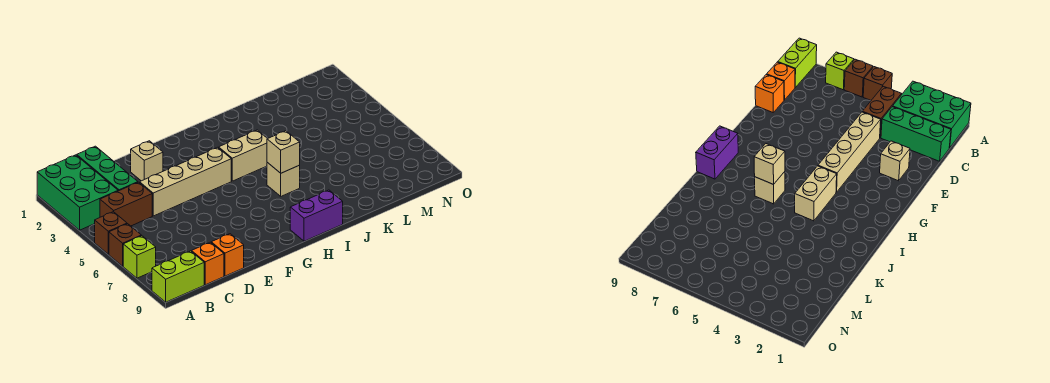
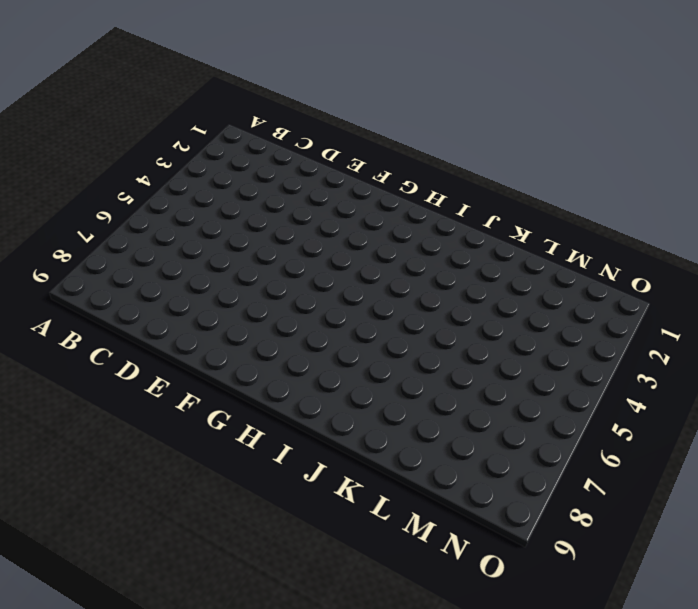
none -> green brick A1:B3 level 1
none -> brown brick A5 level 1
none -> brown brick A6 level 1

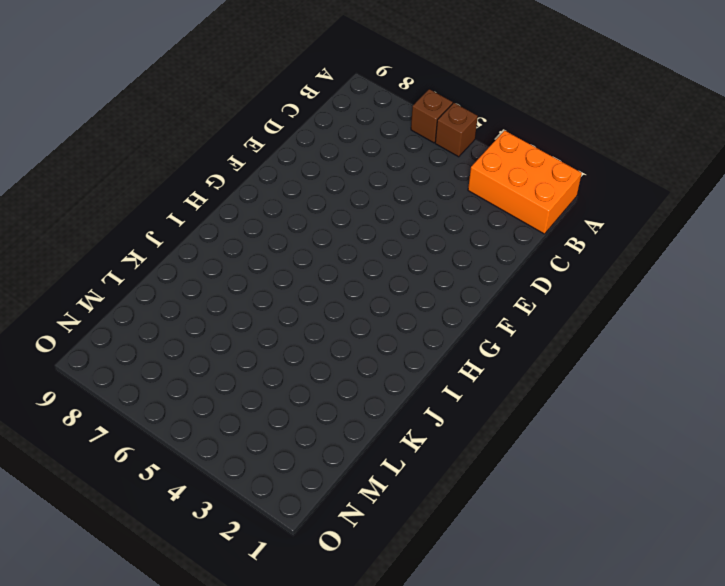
orange brick A1:B3 level 1 -> green brick A1:B3 level 1
none -> lime brick A7 level 1
none -> lime brick A9:B9 level 1
none -> brown brick B4:C4 level 1

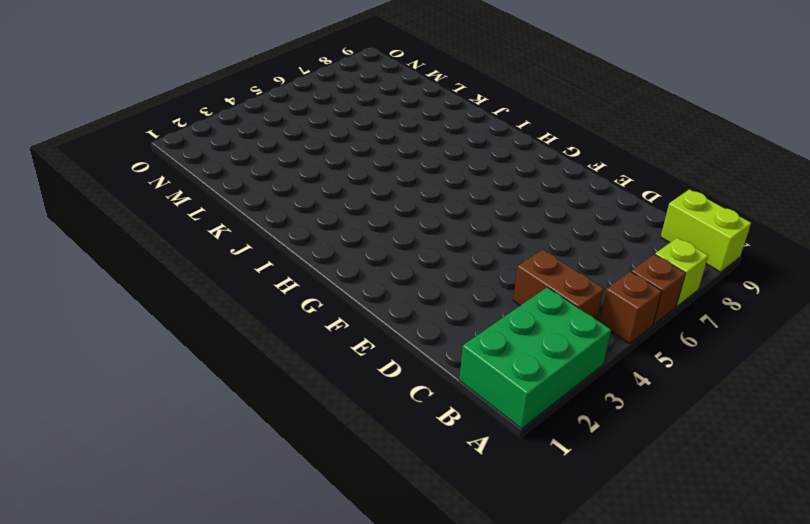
none -> green brick C1:C3 level 1
none -> orange brick C9 level 1
none -> tan brick D4:G4 level 1

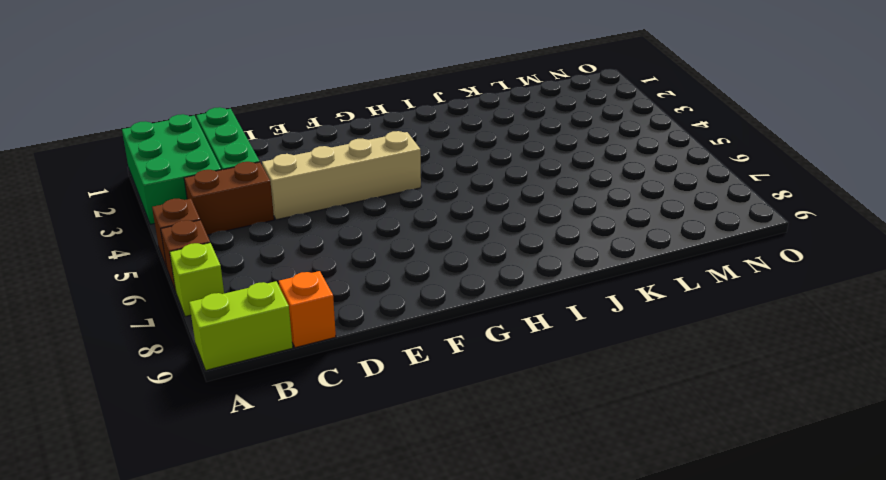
none -> orange brick D9 level 1
none -> tan brick E2 level 1
none -> tan brick H4:I4 level 1

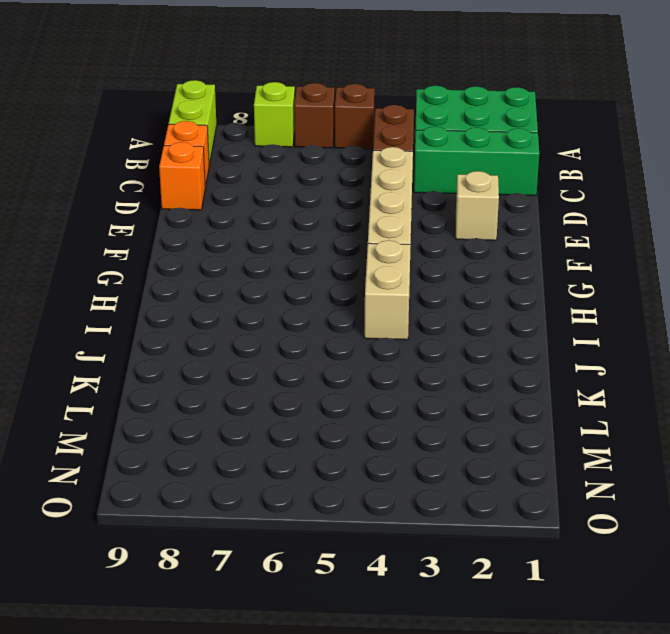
none -> purple brick H9:I9 level 1
none -> tan brick I6 level 1
none -> tan brick I6 level 2

